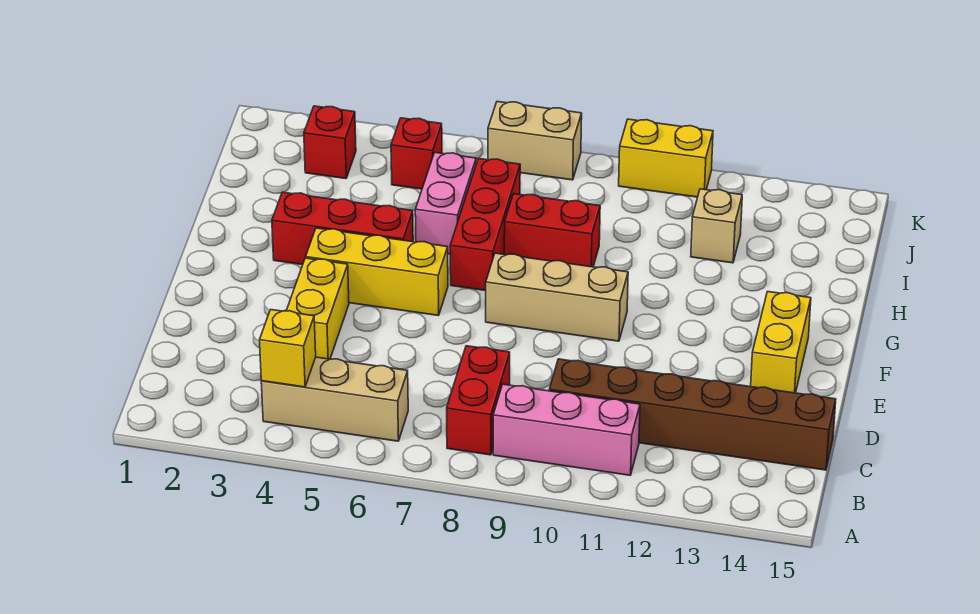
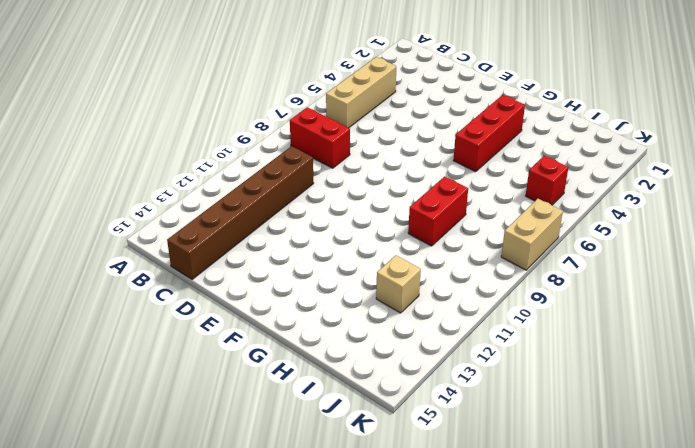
none -> pink brick B9:B11 level 1
none -> yellow brick D4:E4 level 1
none -> yellow brick E14:F14 level 1

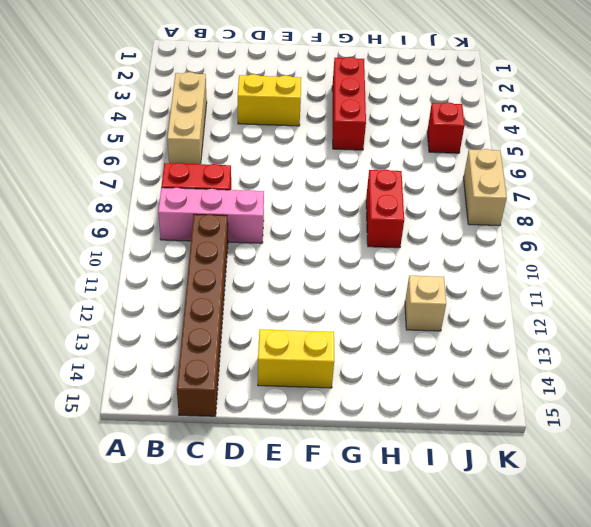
pink brick B9:D9 level 1 -> pink brick B9:B11 level 1
none -> yellow brick F4:F6 level 1
none -> tan brick F8:F10 level 1
none -> red brick G7:I7 level 1

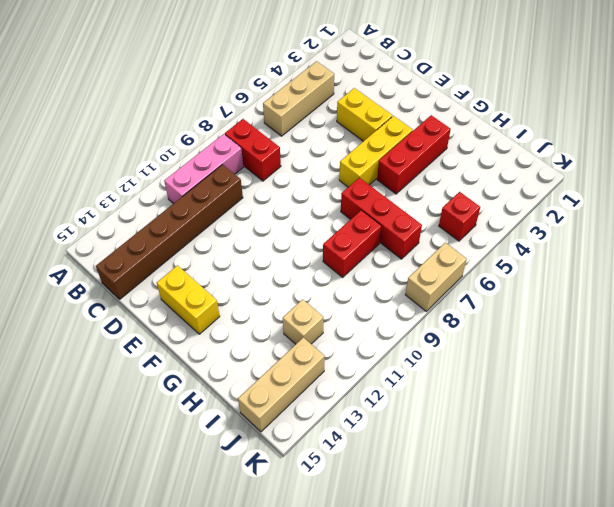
tan brick J13:J15 level 1 -> tan brick F8:F10 level 1
none -> pink brick H6:I6 level 1
none -> red brick J3 level 1
none -> yellow brick K10:K11 level 1

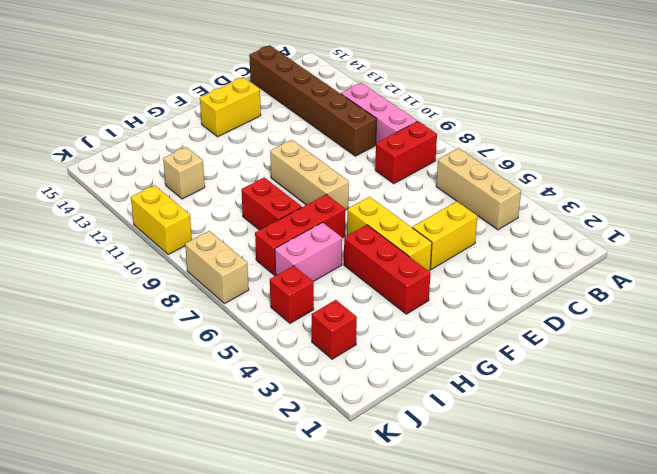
none -> yellow brick B4 level 2

